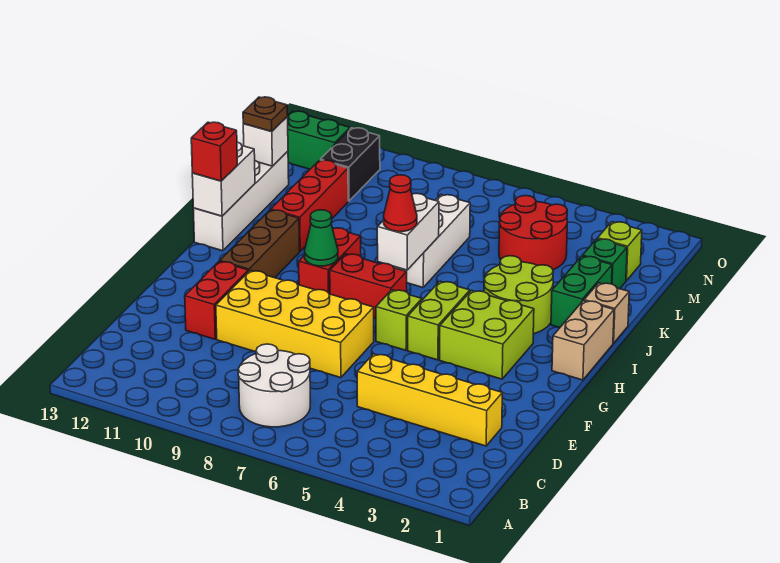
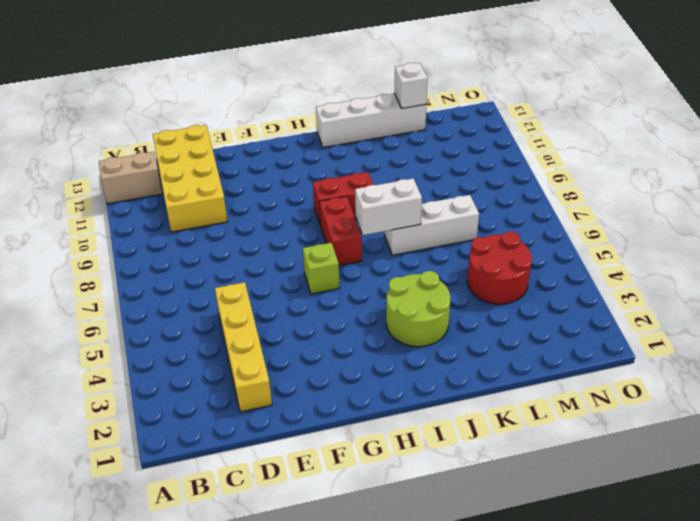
tan brick A12:B12 level 1 -> tan brick H1:I1 level 1
yellow brick C10:D13 level 1 -> yellow brick E7:F10 level 1
none -> white round brick B7:C8 level 1
none -> red brick E11:F11 level 1
none -> lime brick G3:H4 level 1

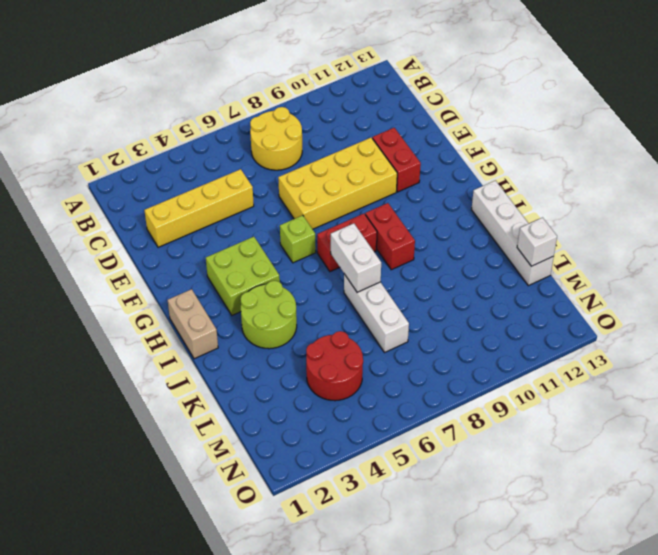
yellow round brick B7:C8 level 1 -> white round brick B7:C8 level 1
none -> lime brick G5:H5 level 1
none -> brown brick G11:I11 level 1
none -> tan brick J1 level 1

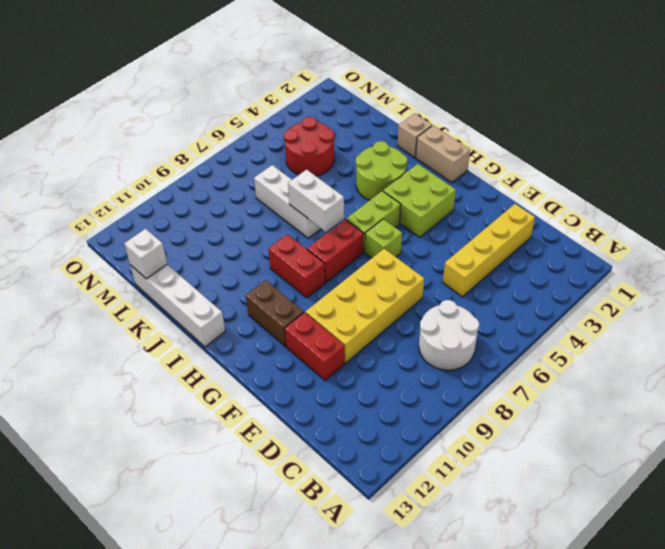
brown brick G11:H11 level 1 -> brown brick G11:I11 level 1
lime brick H5:H6 level 1 -> lime brick G5:H5 level 1
none -> green brick J2:K2 level 1
none -> red brick J11:L11 level 1
none -> green brick L2 level 1

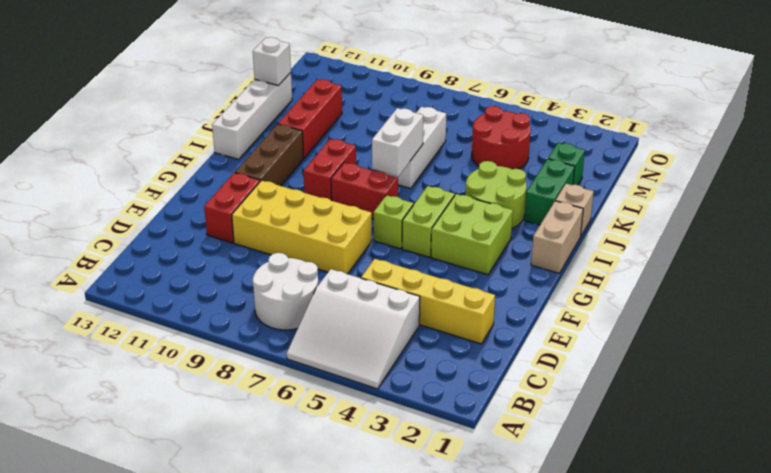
white slope A4:C6 level 1 top C -> none
none -> lime brick M2 level 1
none -> black brick M11:N11 level 1
none -> green brick N12:N13 level 1

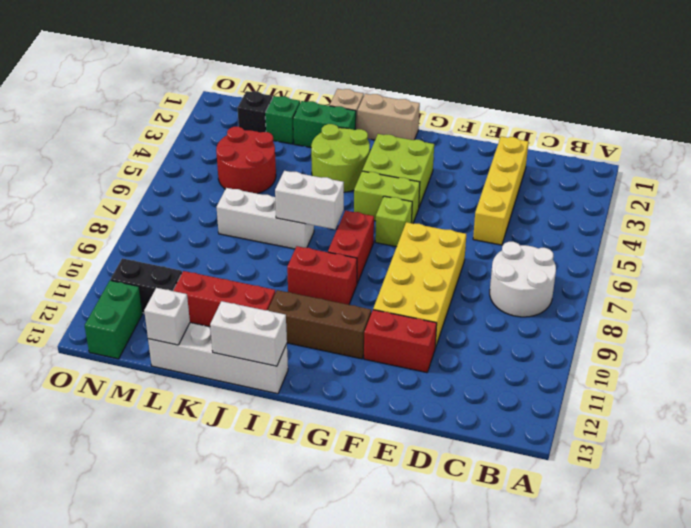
black brick M2 level 1 -> lime brick M2 level 1
none -> green cone H9 level 2
none -> red cone I7 level 3
none -> red brick I13 level 3

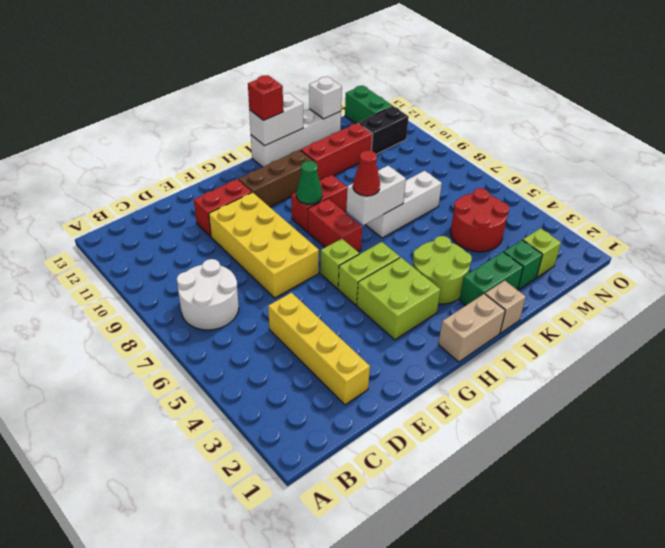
none -> brown plate L13 level 3

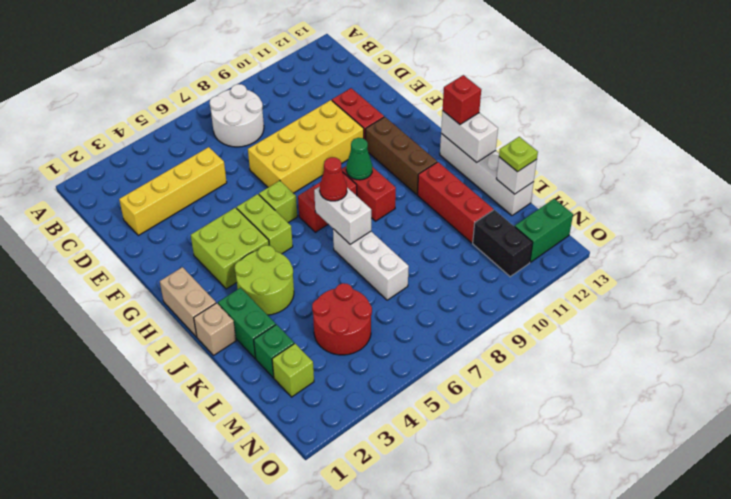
lime plate L13 level 3 -> brown plate L13 level 3

